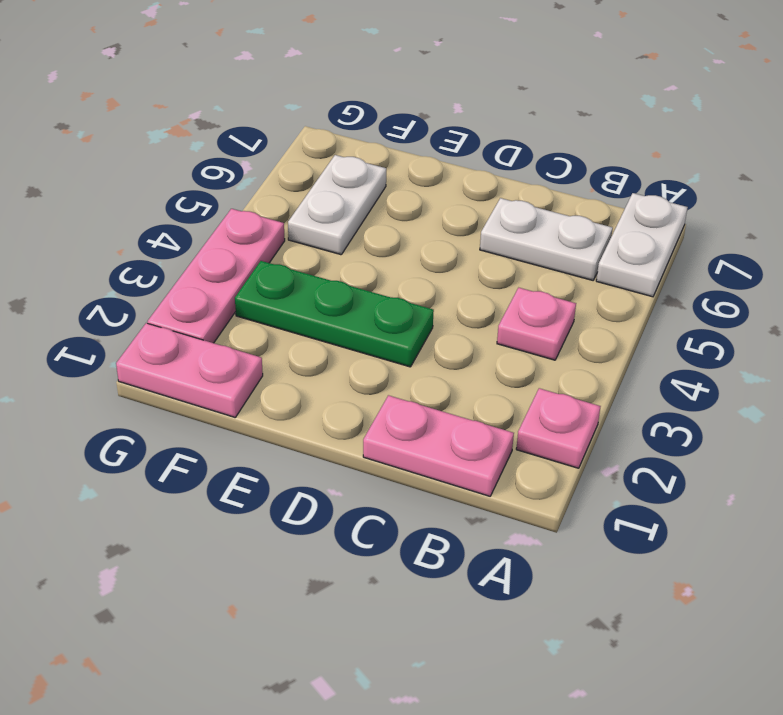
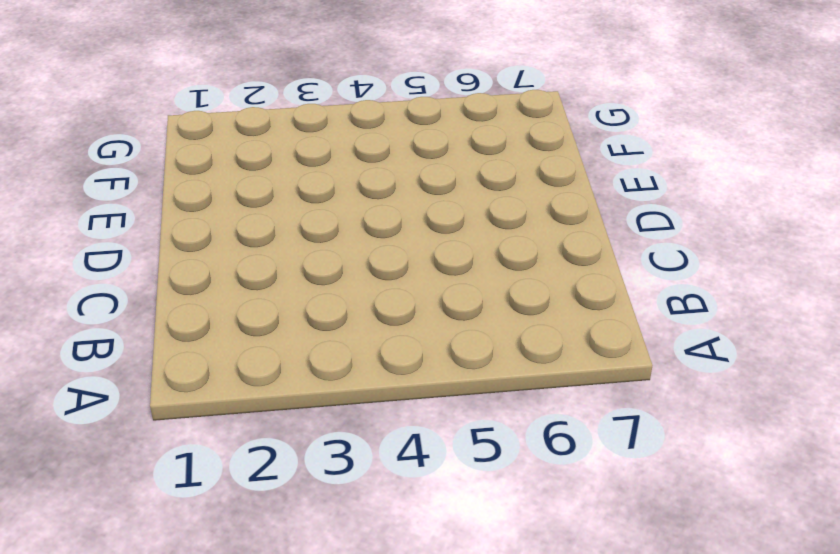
none -> pink plate A2 level 1
none -> white plate A6:A7 level 1

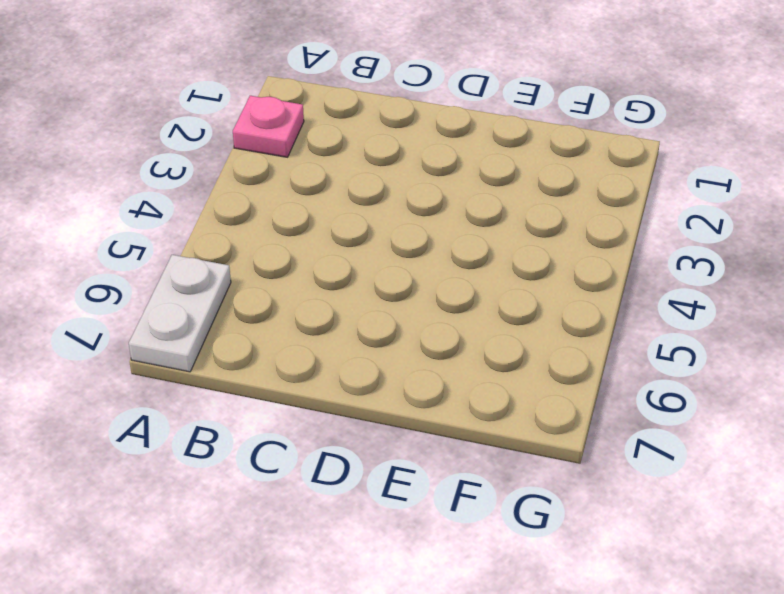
none -> pink plate B1:C1 level 1
none -> pink plate B4 level 1

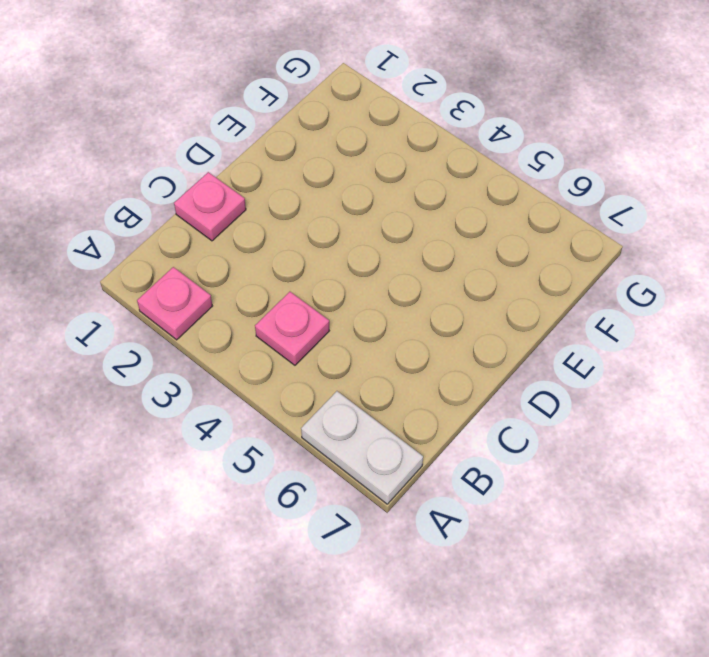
pink plate C1 level 1 -> pink plate B1:C1 level 1
none -> white plate B6:C6 level 1
none -> green plate D3:F3 level 1

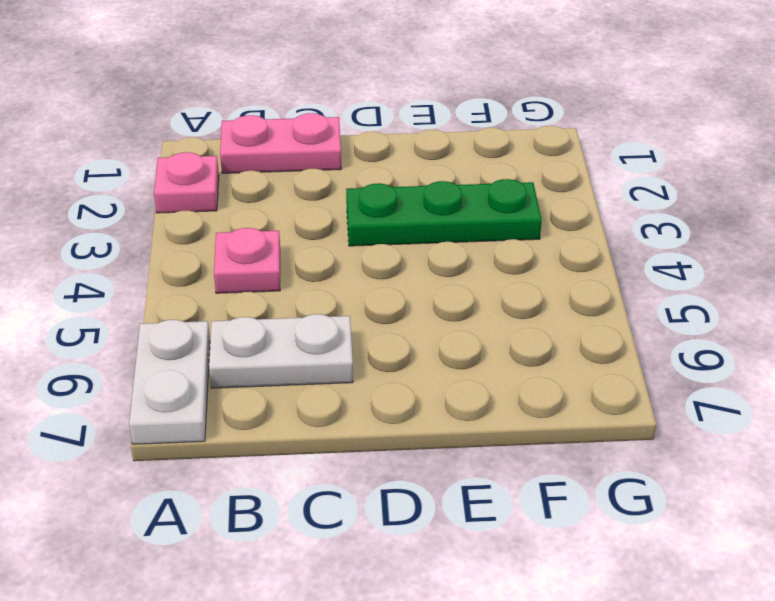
none -> pink plate F1:G1 level 1
none -> white plate F5:F6 level 1

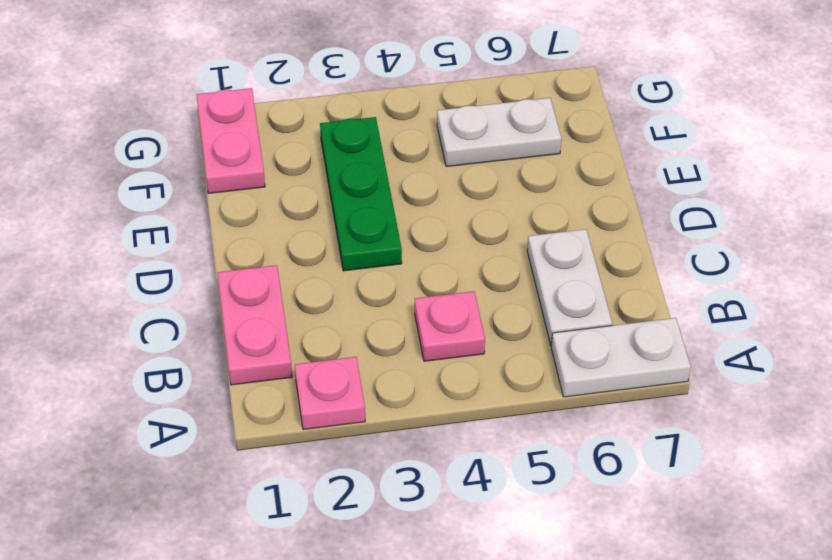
none -> pink plate G2:G4 level 1

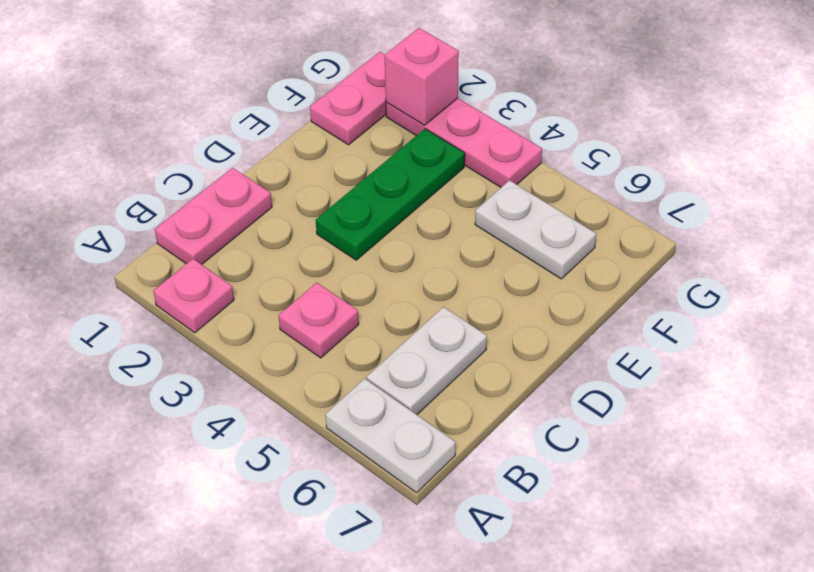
pink brick G2 level 2 -> none

